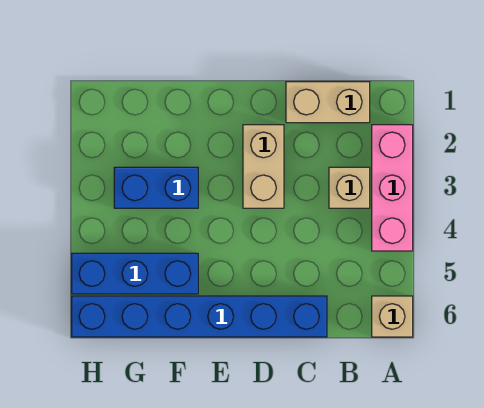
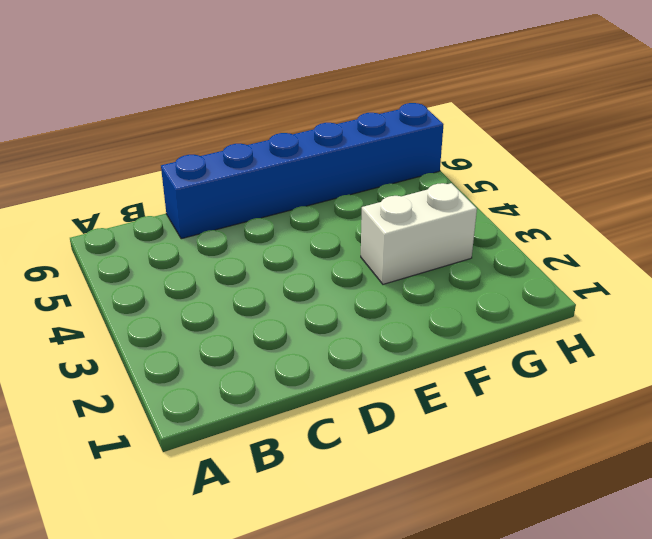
white brick F3:G3 level 1 -> blue brick F3:G3 level 1
none -> pink brick A2:A4 level 1
none -> tan brick A6 level 1

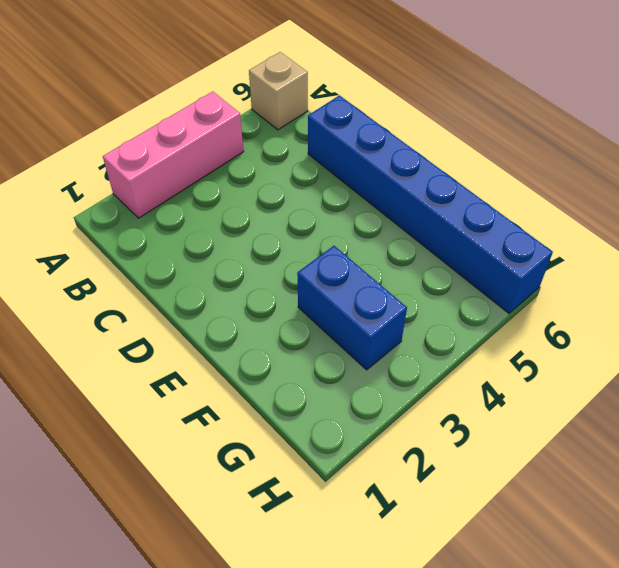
none -> tan brick B1:C1 level 1
none -> tan brick B3 level 1

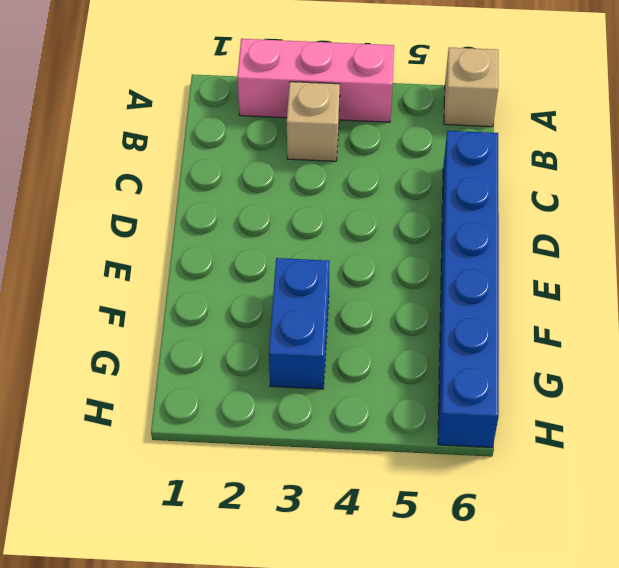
none -> tan brick B1:C1 level 1
none -> tan brick D2:D3 level 1

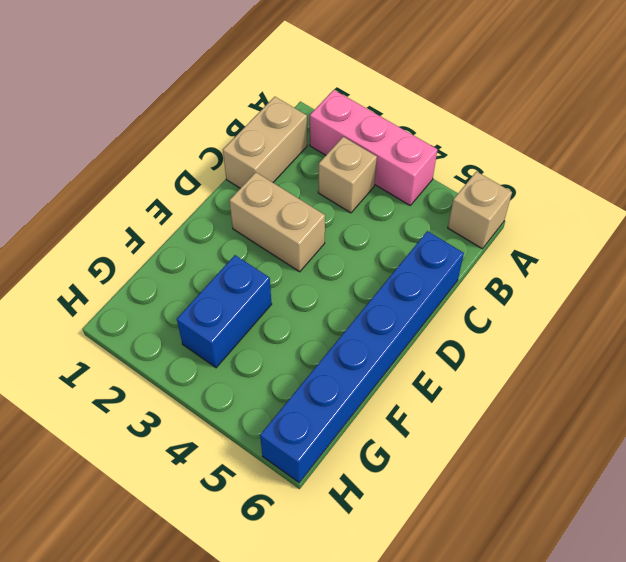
none -> blue brick F5:H5 level 1

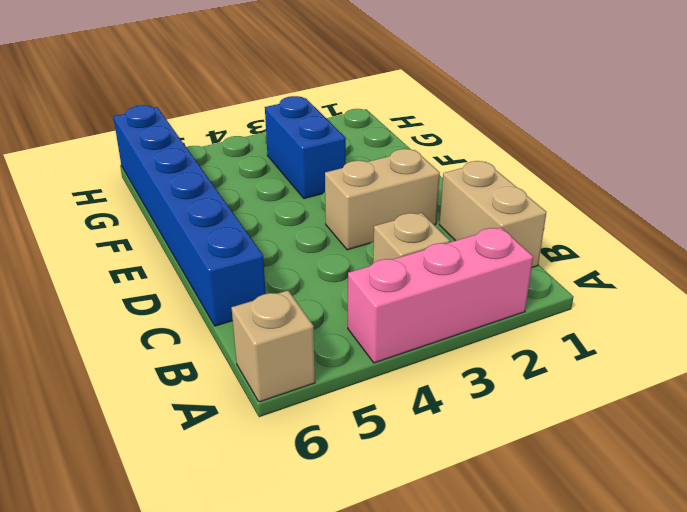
none -> blue brick F5:H5 level 1

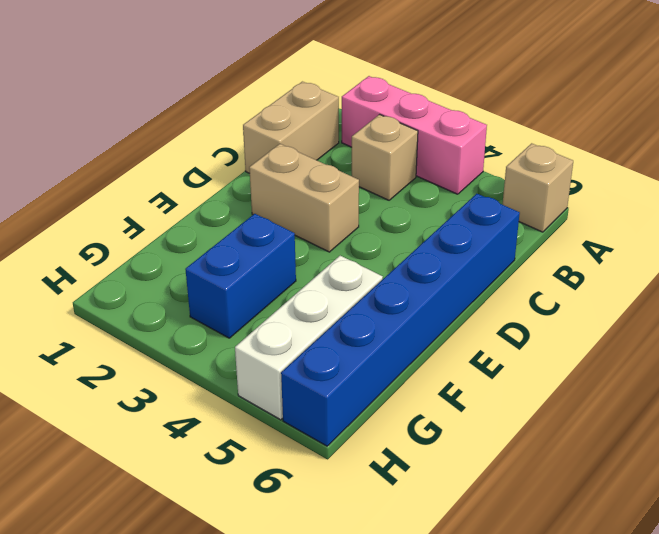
white brick F5:H5 level 1 -> blue brick F5:H5 level 1

